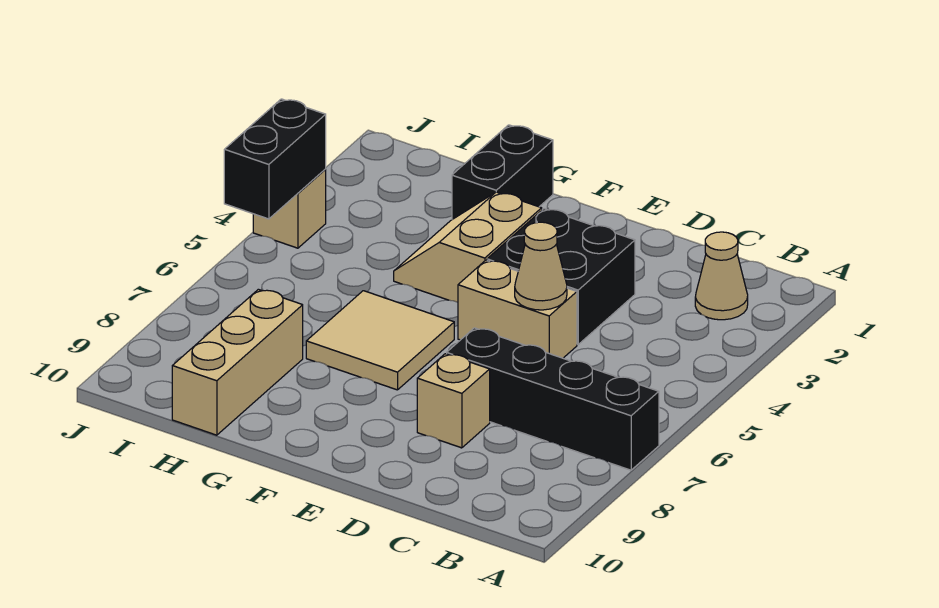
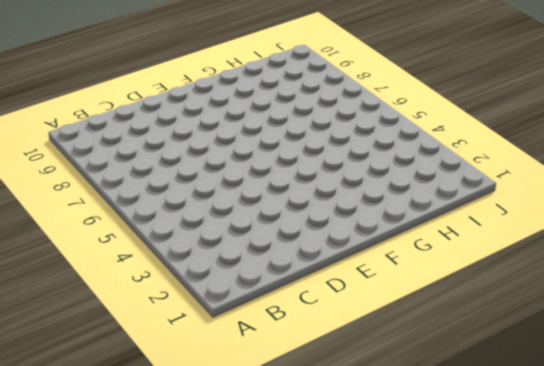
none -> black brick A7:D7 level 1
none -> tan cone B2 level 1
none -> black brick D3:E4 level 1

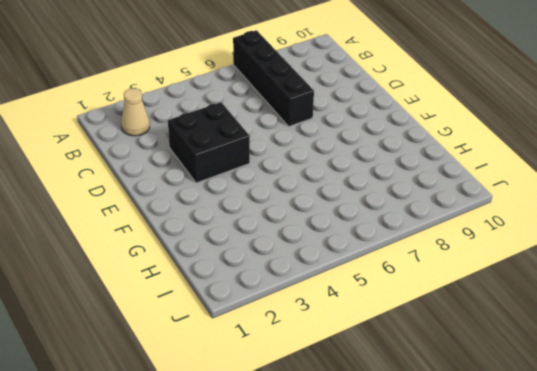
none -> tan brick D5:E5 level 1
none -> tan brick D8 level 1
none -> tan slope F3:G4 level 1 top F

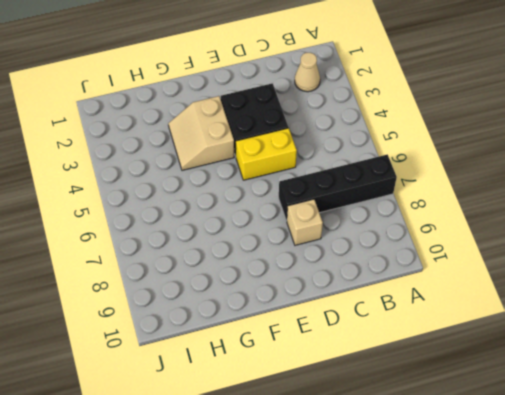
yellow brick D5:E5 level 1 -> tan brick D5:E5 level 1
none -> tan tile F6:G7 level 1
none -> black brick G1:G2 level 1
none -> tan brick H8:H10 level 1

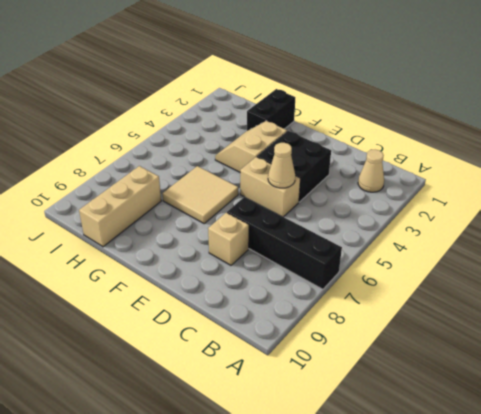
none -> tan brick J4 level 1
none -> black brick J4:J5 level 2

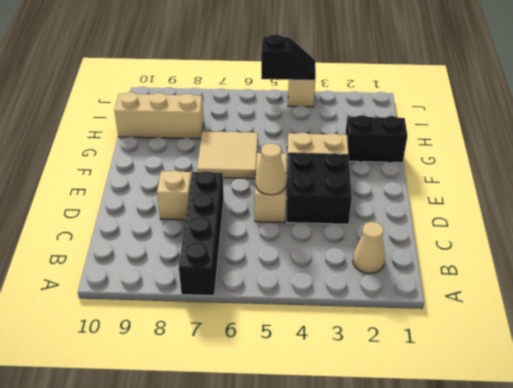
black slope J4:J5 level 2 top 5 -> black brick J4:J5 level 2

